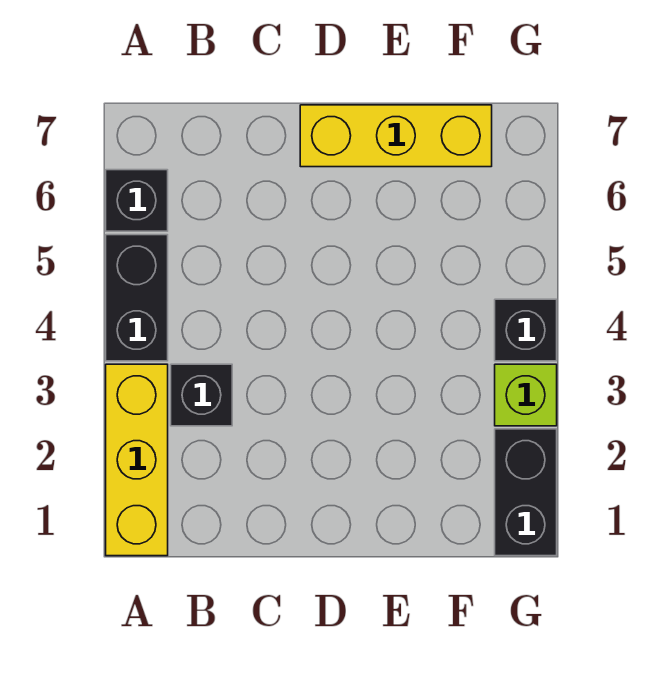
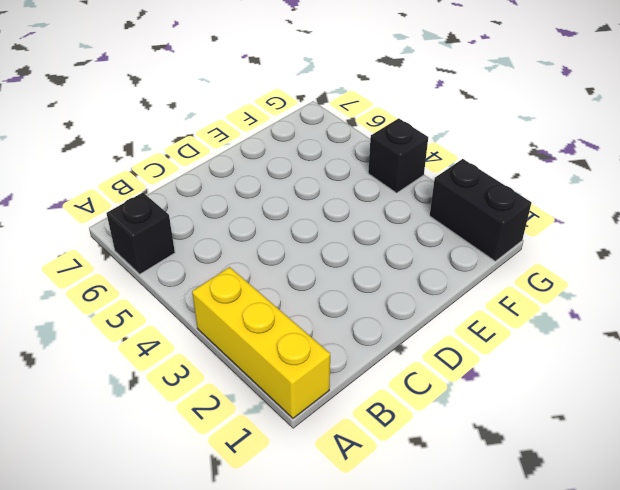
none -> black brick A4:A5 level 1
none -> black brick B3 level 1

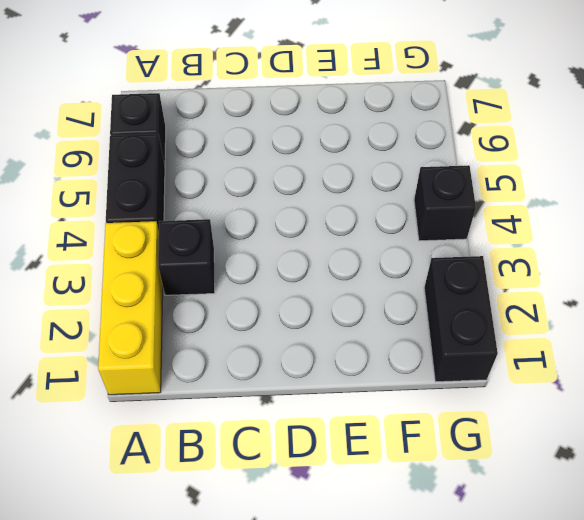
none -> yellow brick D7:F7 level 1
none -> lime brick G3 level 1

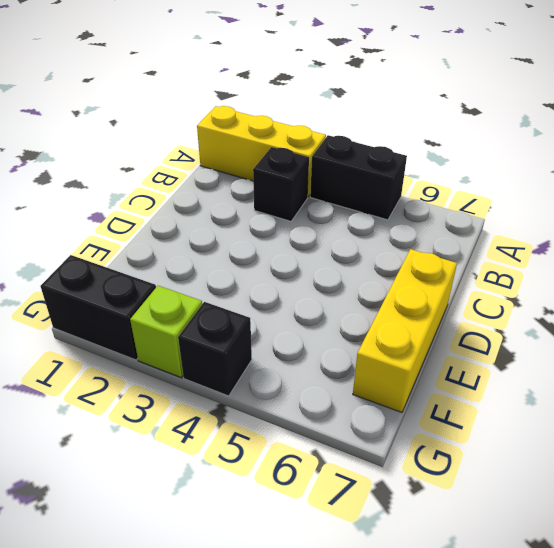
none -> black brick A6 level 1

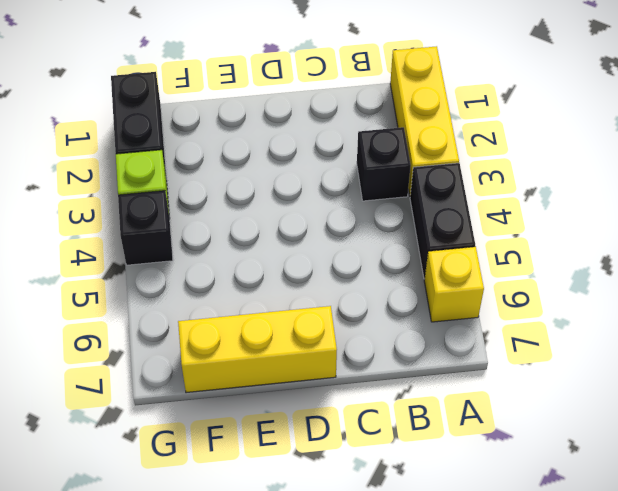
yellow brick A6 level 1 -> black brick A6 level 1

